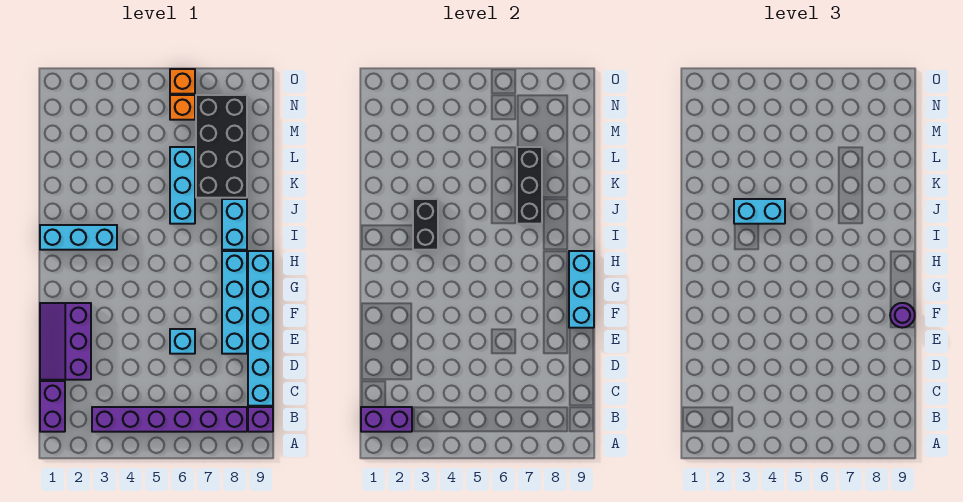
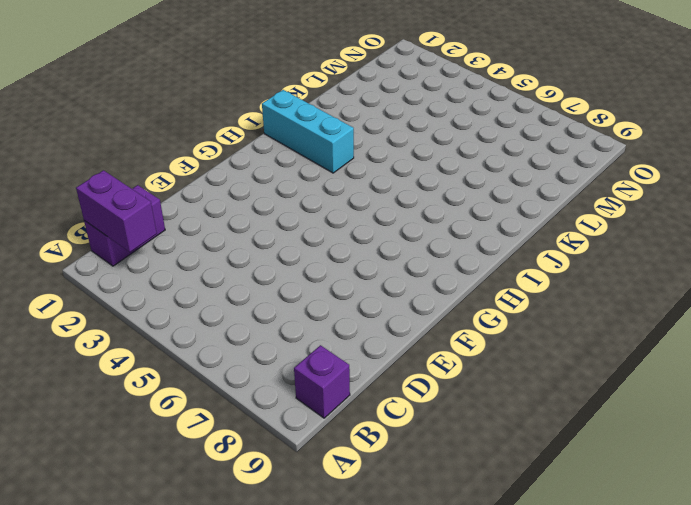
none -> purple brick B3:B8 level 1
none -> cyan brick C9:H9 level 1
none -> purple slope D1:F2 level 1 top 2

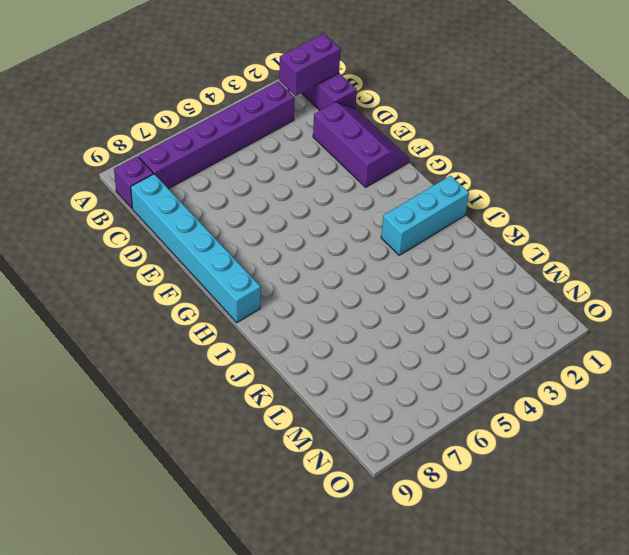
none -> cyan brick E6 level 1
none -> cyan brick E8:H8 level 1
none -> cyan brick I8:J8 level 1

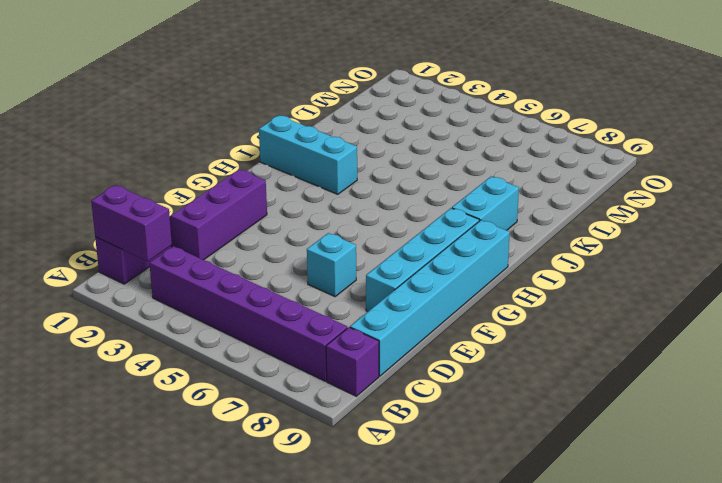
none -> cyan brick J6:L6 level 1
none -> black brick K7:N8 level 1
none -> orange brick N6 level 1

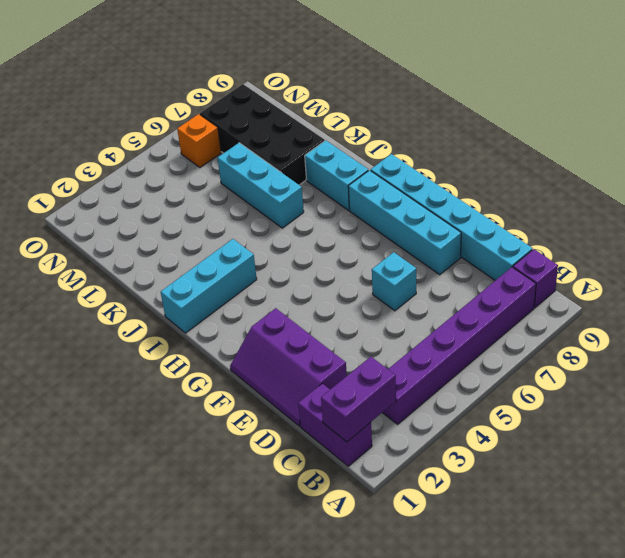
none -> orange brick O6 level 1
none -> cyan brick F9:H9 level 2
none -> black brick I3:J3 level 2

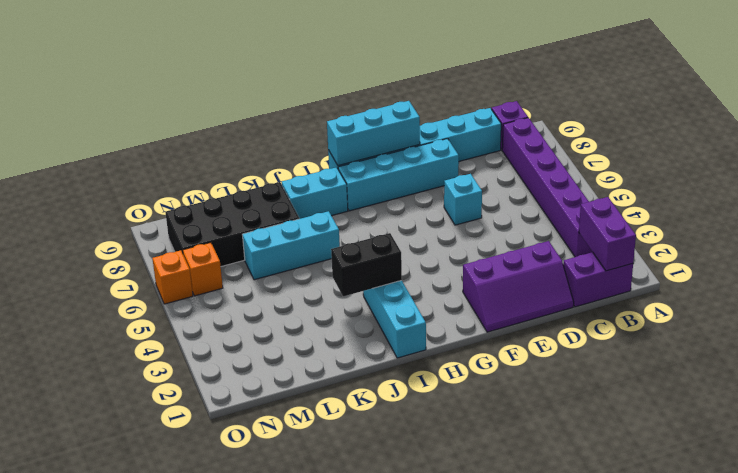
none -> black brick J7:L7 level 2
none -> purple round brick F9 level 3
none -> cyan brick J3:J4 level 3

